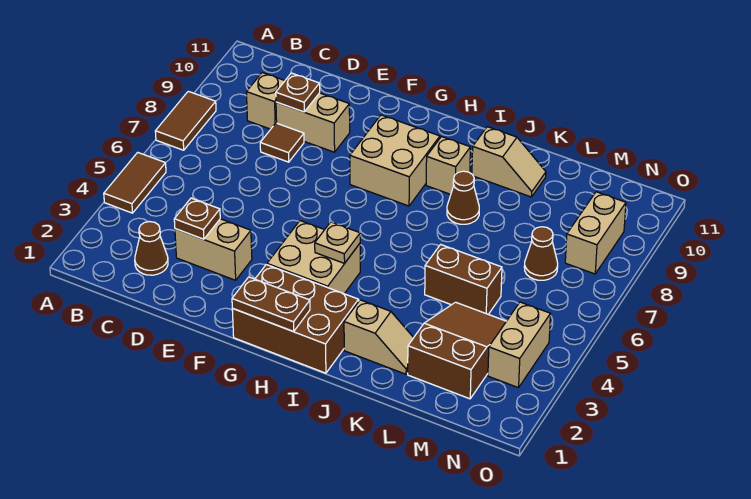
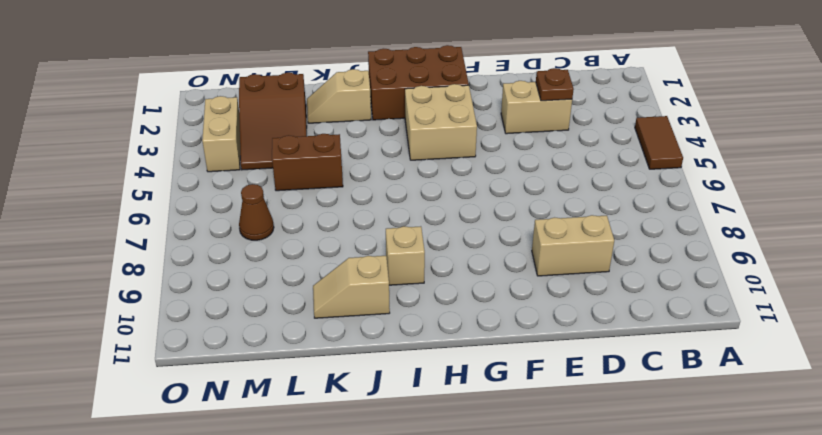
none -> brown tile A7:A8 level 1
none -> brown cone C2 level 1
none -> tan brick C9 level 1

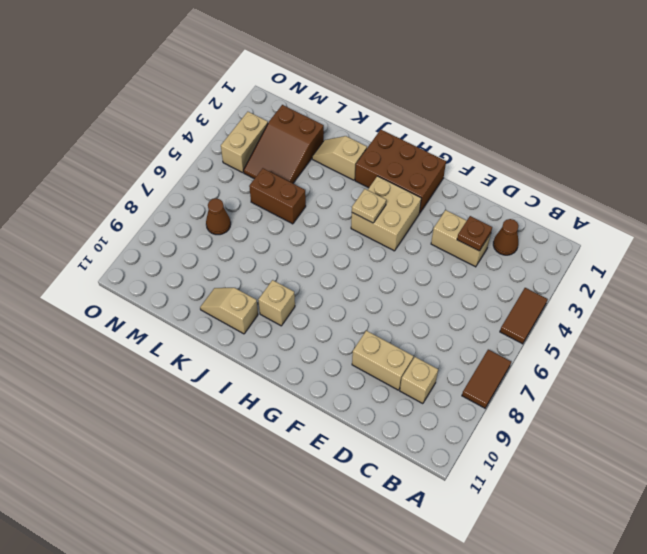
none -> brown tile D8 level 1
none -> tan brick G8:H9 level 1
none -> brown cone J8 level 1

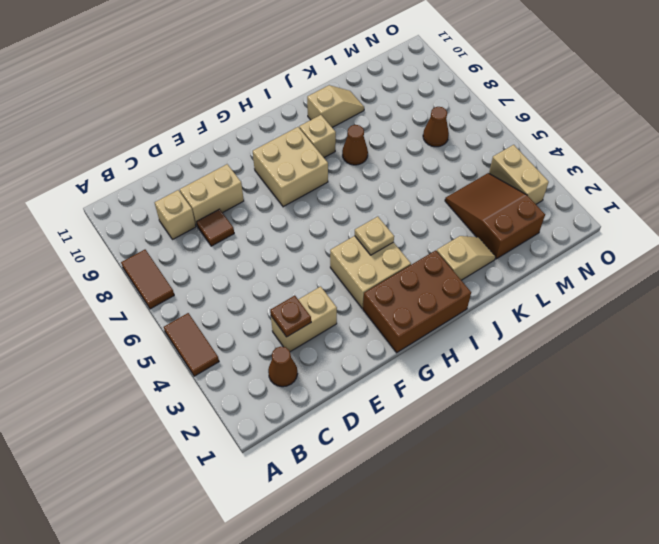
none -> brown brick K5:L5 level 1
none -> tan brick N8:N9 level 1
none -> brown plate D9 level 2

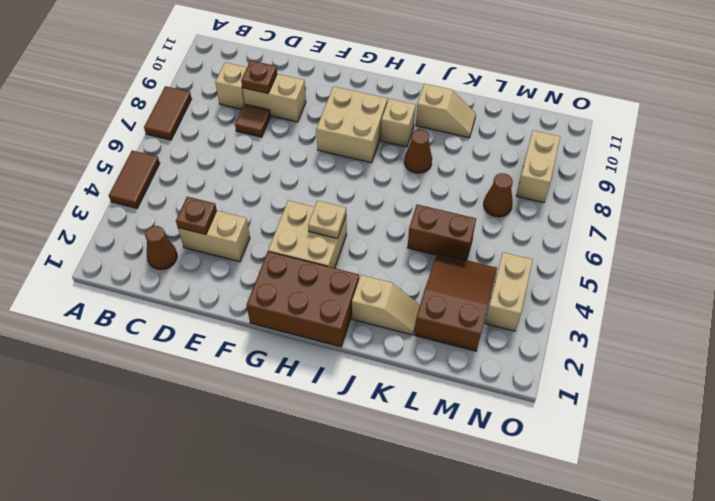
none -> brown plate G1:H1 level 2

